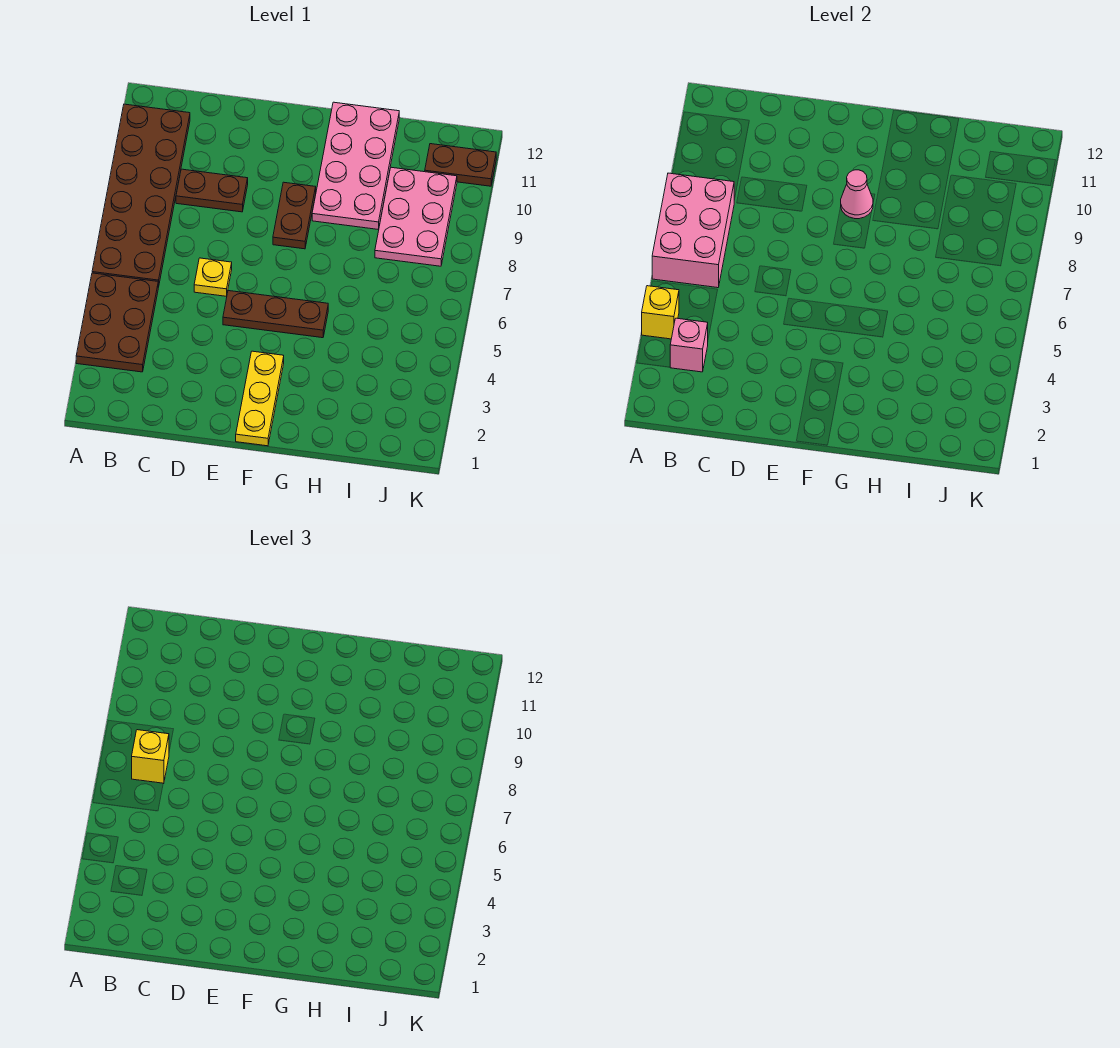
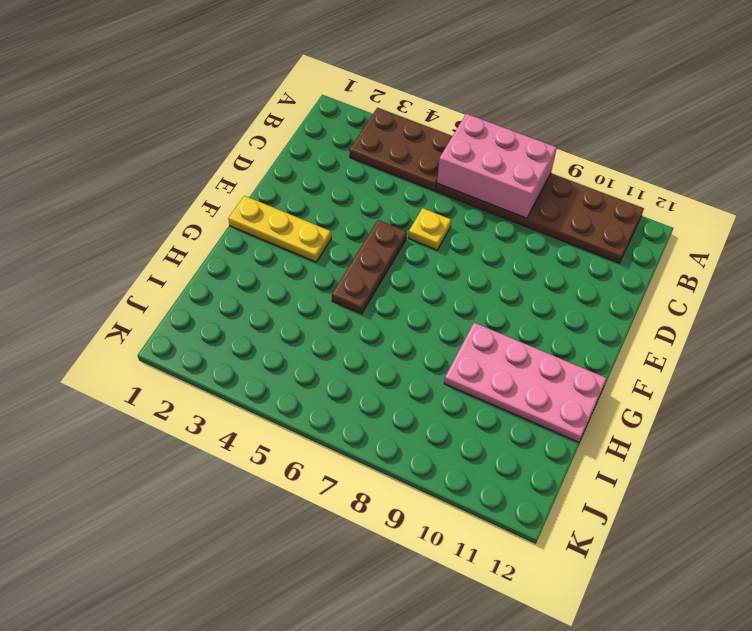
none -> brown plate C9:D9 level 1
none -> brown plate F8:F9 level 1
none -> pink plate I8:J10 level 1

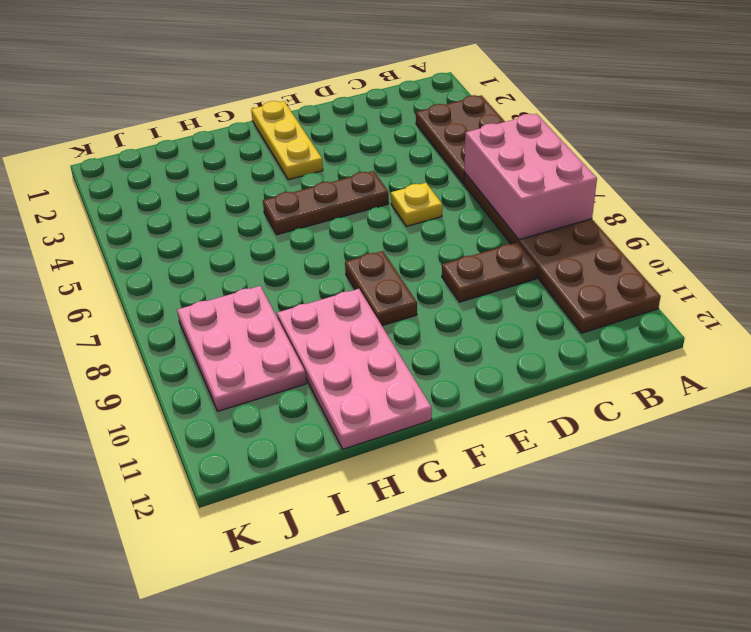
none -> brown plate J11:K11 level 1
none -> yellow brick A4 level 2
none -> pink brick B3 level 2

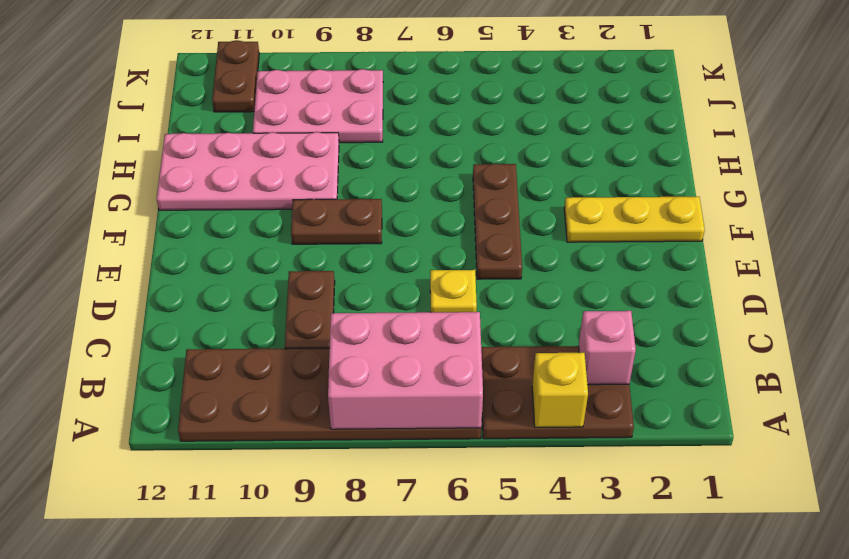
none -> pink cone F9 level 2
none -> yellow brick B7 level 3

